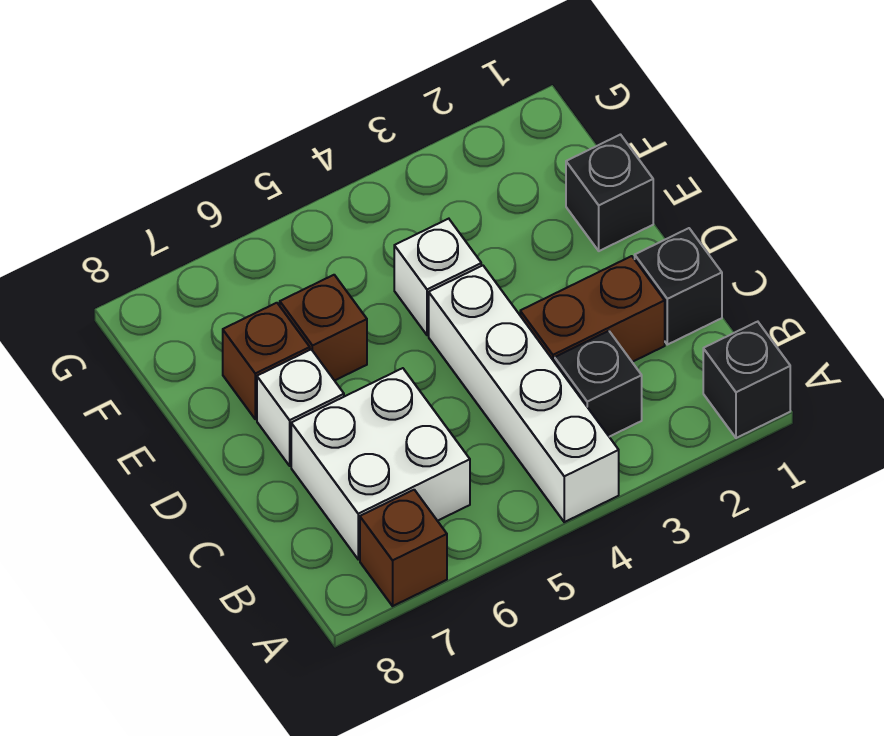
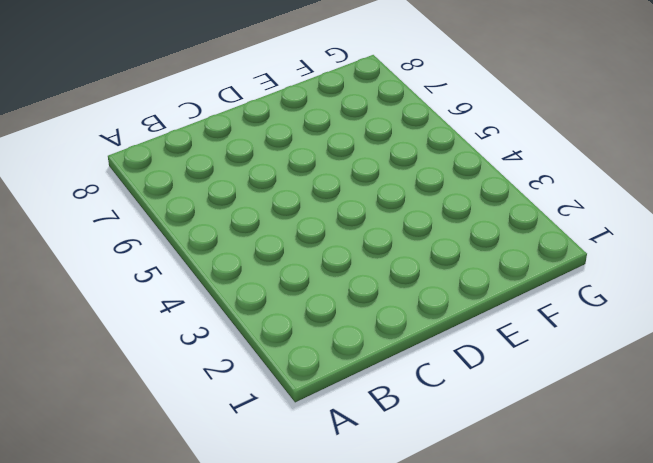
none -> black brick A1 level 1
none -> white brick A4:D4 level 1
none -> brown brick A7 level 1

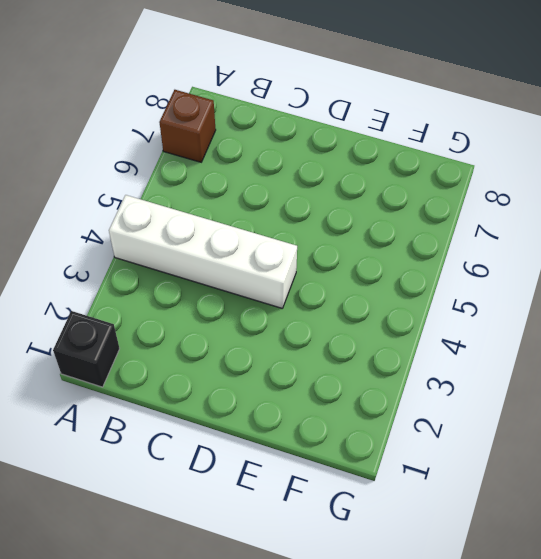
none -> black brick B3 level 1
none -> white brick B6:C7 level 1
none -> black brick C1 level 1

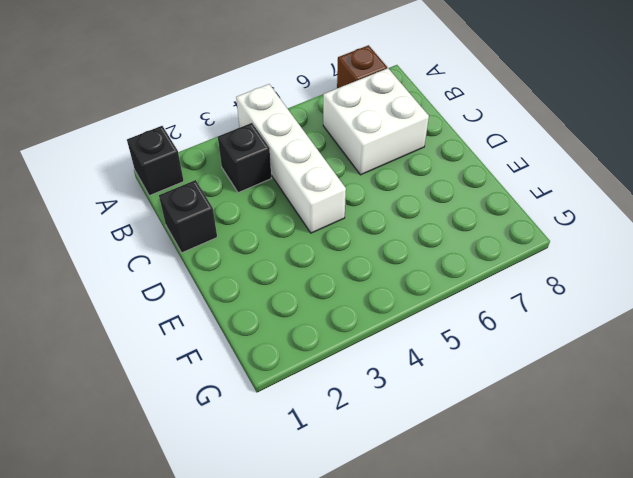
none -> brown brick C2:C3 level 1
none -> white brick D7 level 1
none -> black brick E1 level 1

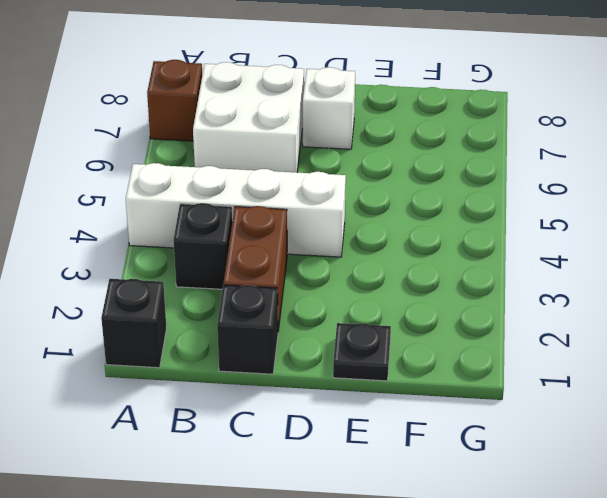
black plate E1 level 1 -> black brick E1 level 1
none -> white brick E4 level 1
none -> brown brick E6 level 1
none -> brown brick E7 level 1

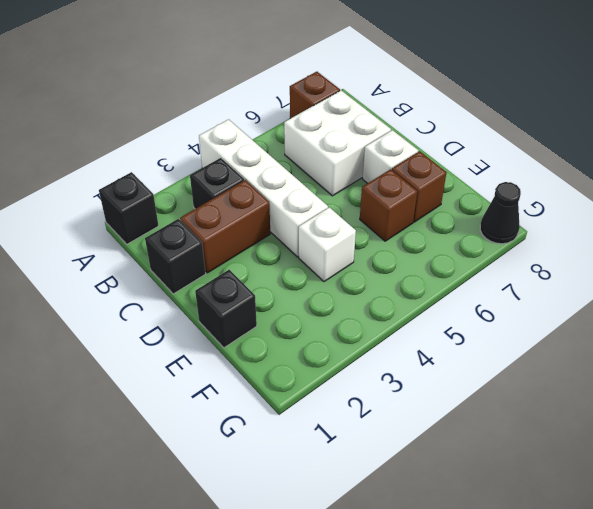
black cone G8 level 1 -> none

